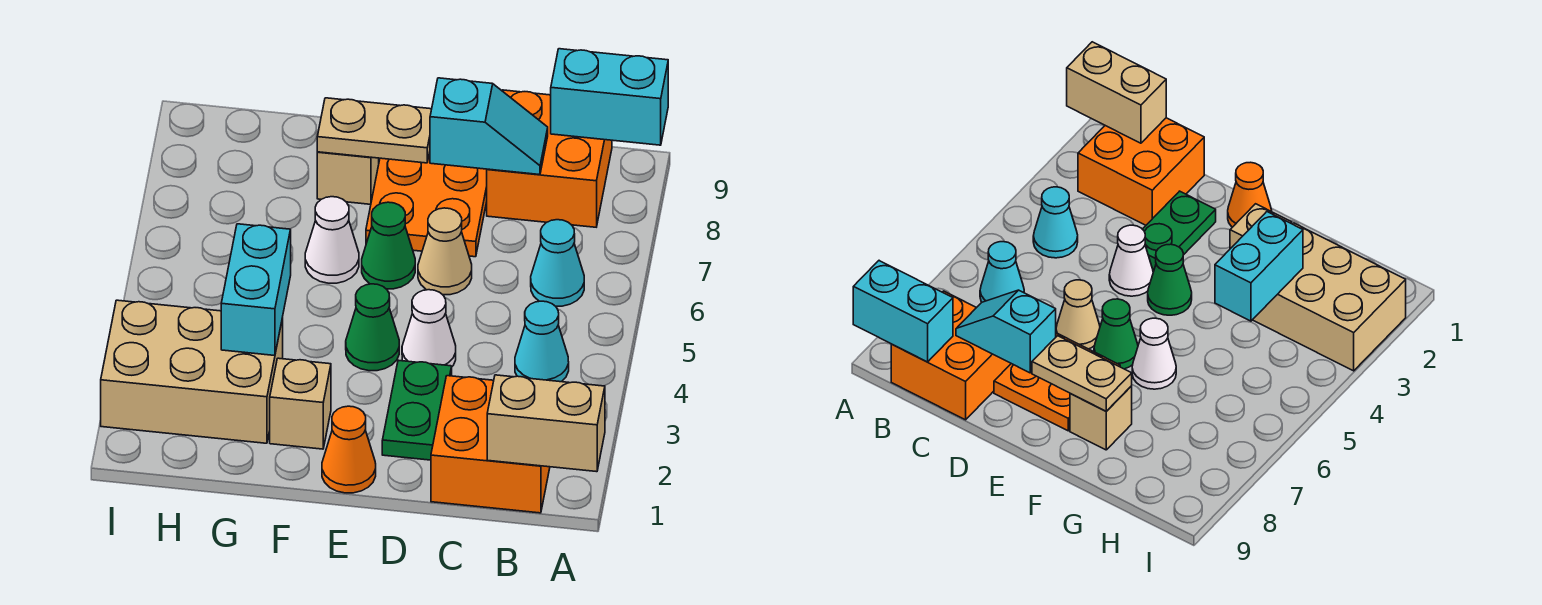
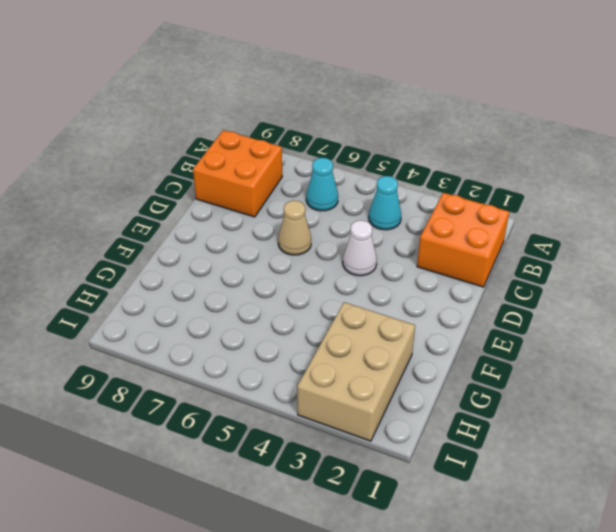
none -> green plate D2:D3 level 1
none -> orange plate D7:E8 level 1
none -> orange cone E1 level 1

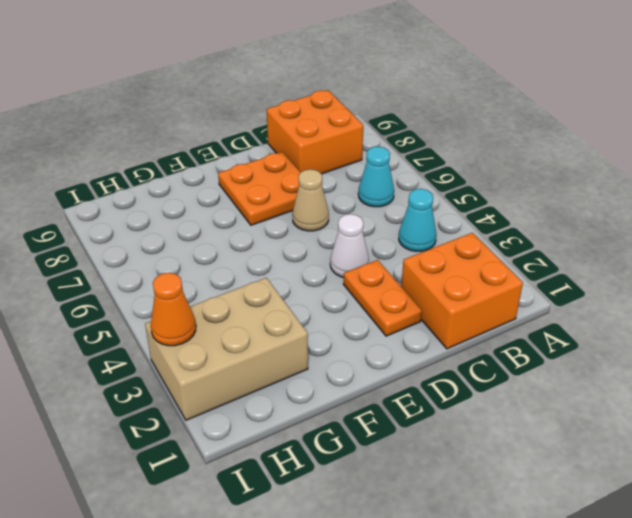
orange plate D2:D3 level 1 -> green plate D2:D3 level 1
orange cone I3 level 2 -> orange cone E1 level 1
none -> green cone E4 level 1
none -> green cone E6 level 1
none -> tan brick F2 level 1

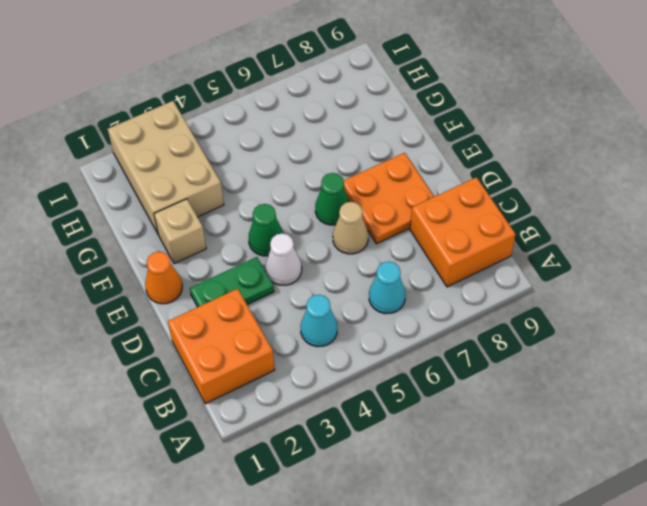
none -> white cone F6 level 1
none -> tan brick F8 level 1
none -> tan brick A1:B1 level 2

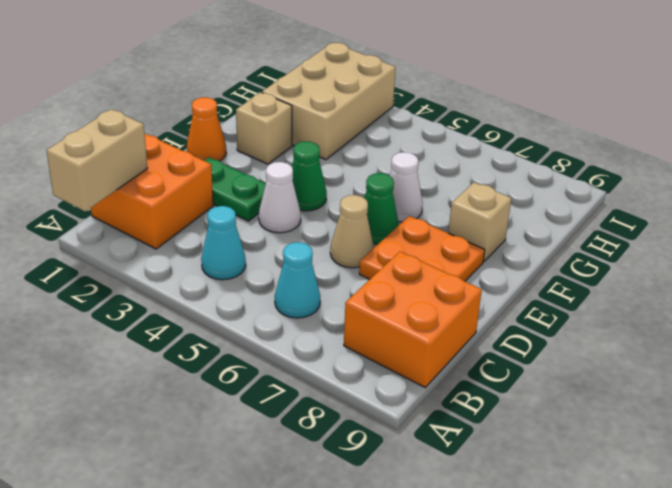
none -> cyan brick A9:B9 level 2
none -> cyan slope C8:D8 level 2 top D
none -> tan plate E8:F8 level 2

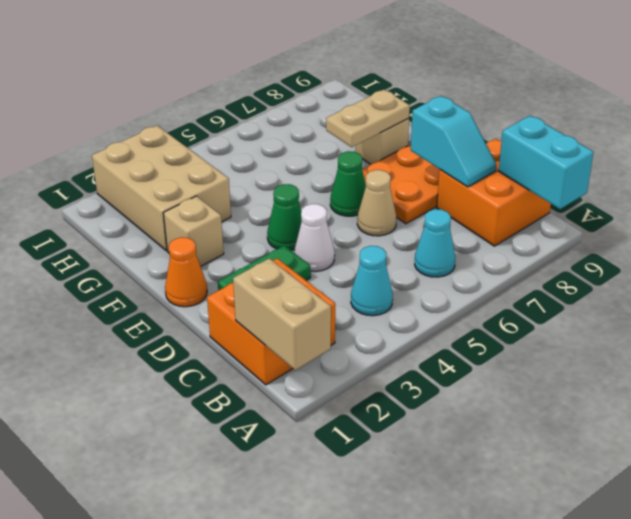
tan plate F7:F8 level 2 -> tan plate E8:F8 level 2
none -> white cone F6 level 1
none -> cyan brick G3:G4 level 2

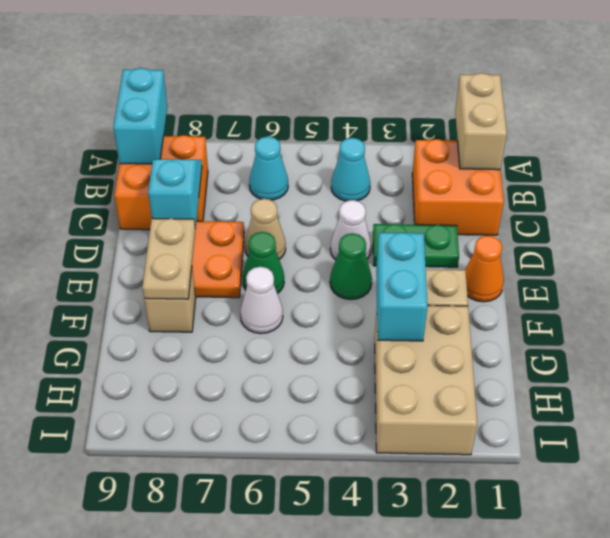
cyan brick F3:G3 level 2 -> cyan brick G3:G4 level 2

